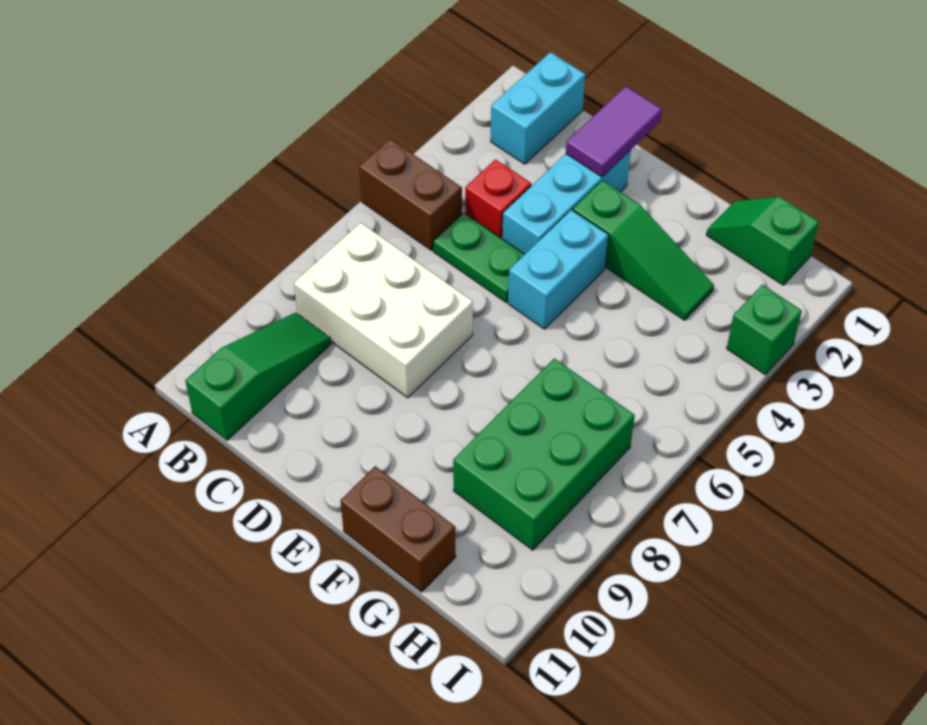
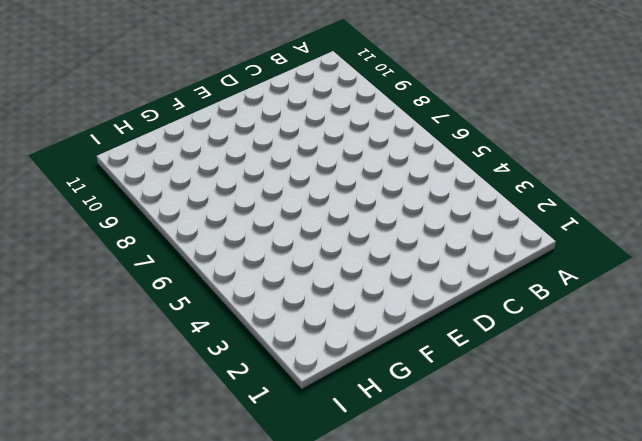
none -> brown brick A5:B5 level 1
none -> cyan brick B1:B2 level 1
none -> white brick B7:D8 level 1

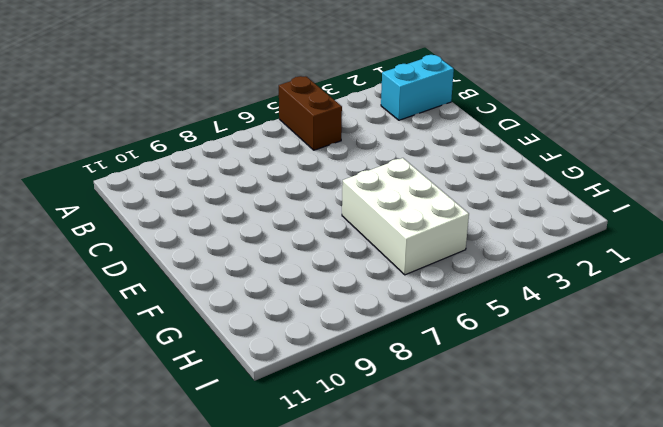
white brick F5:H6 level 1 -> white brick B7:D8 level 1
none -> green slope B9:B11 level 1 top 11
none -> red brick C4 level 1
none -> green plate C5:D5 level 1

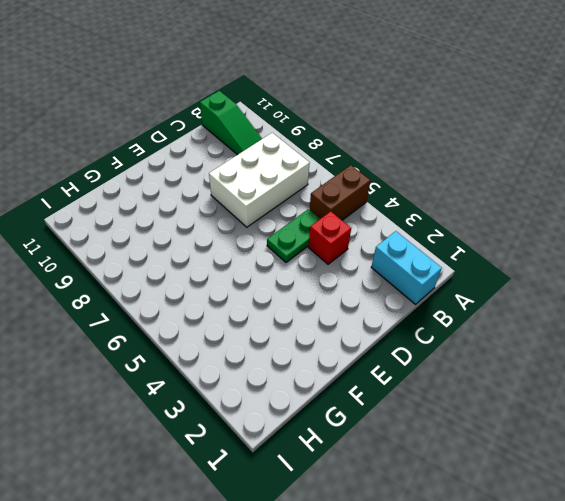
none -> cyan brick D2:D4 level 1
none -> green slope E3:G3 level 1 top E
none -> cyan brick E4:E5 level 1

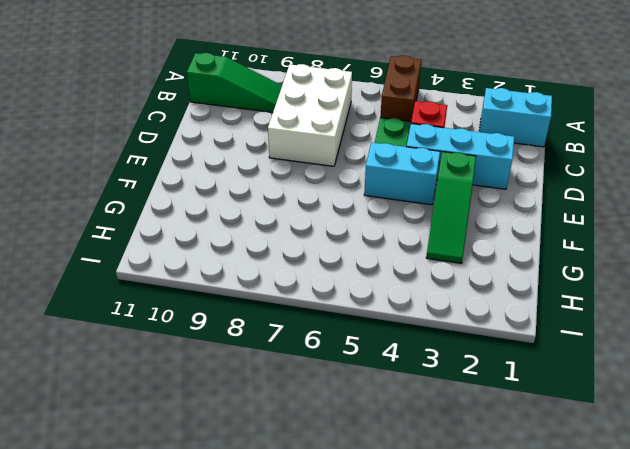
none -> brown brick F11:G11 level 1
none -> green slope G1:H1 level 1 top H
none -> green brick G7:H9 level 1

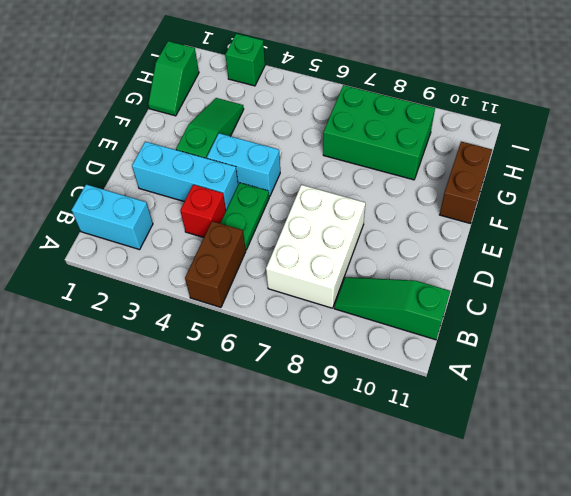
none -> purple tile D1:D2 level 2

